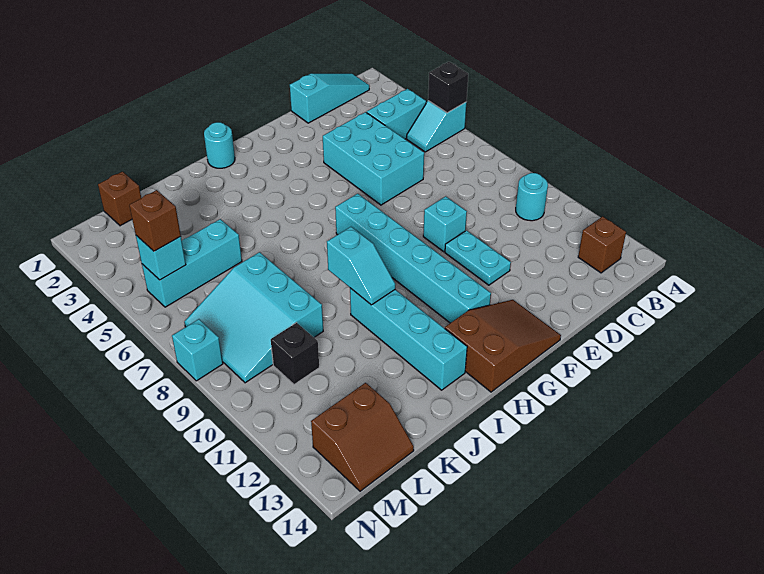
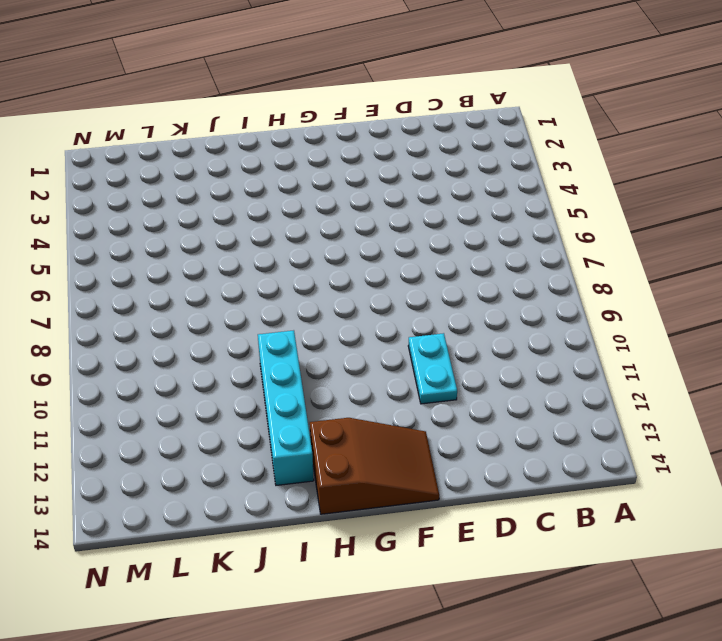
none -> cyan slope A5:B5 level 1 top A
none -> cyan slope B1:D1 level 1 top D
none -> cyan brick B4:C4 level 1

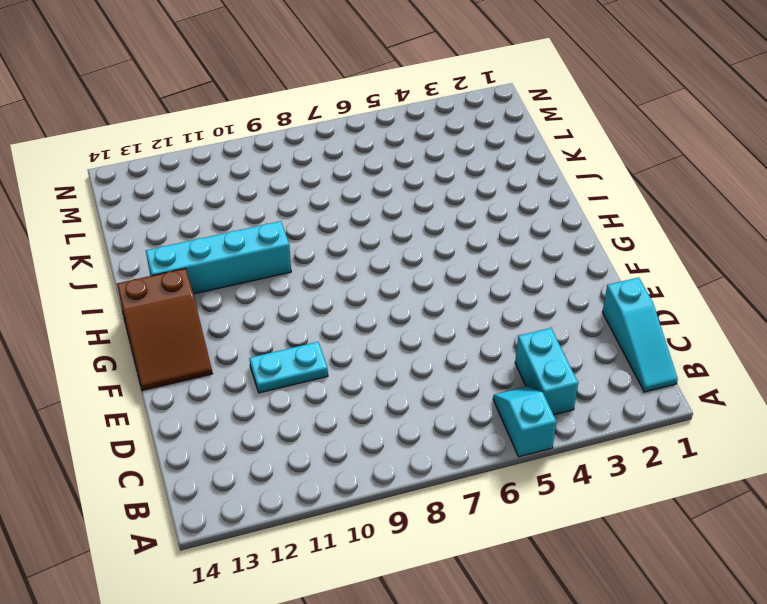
none -> cyan round brick B10 level 1
none -> brown brick B13 level 1
none -> cyan brick D4:E6 level 1

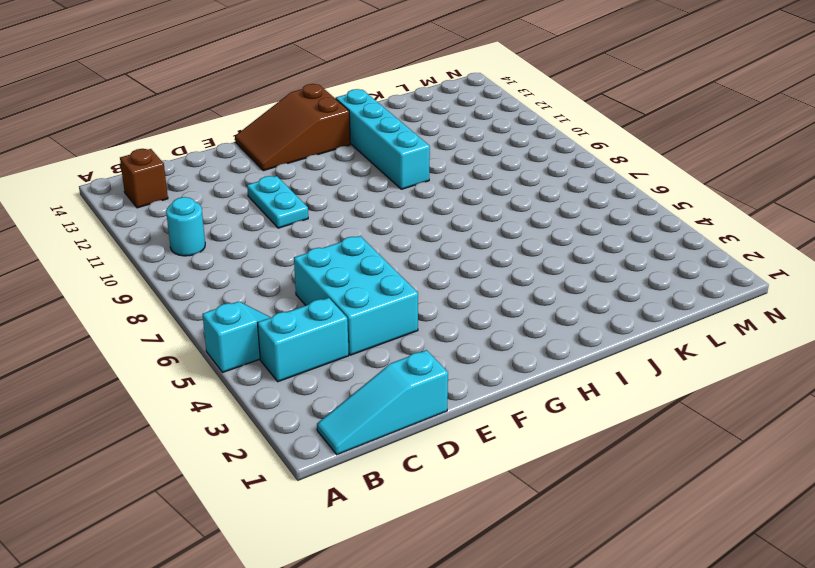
none -> cyan brick E9 level 1
none -> cyan brick G7:G12 level 1
none -> cyan round brick H1 level 1

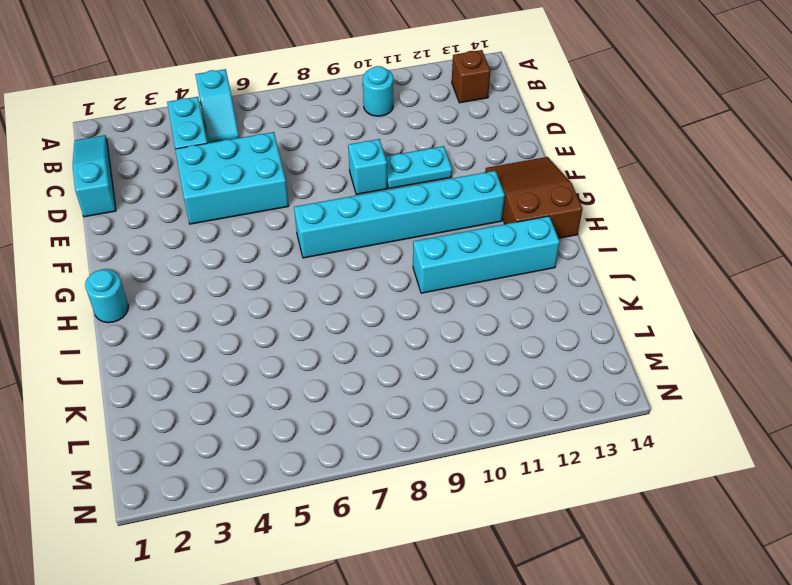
none -> cyan brick K5:M5 level 1
none -> cyan slope K7:M9 level 1 top K
none -> brown brick L1 level 1

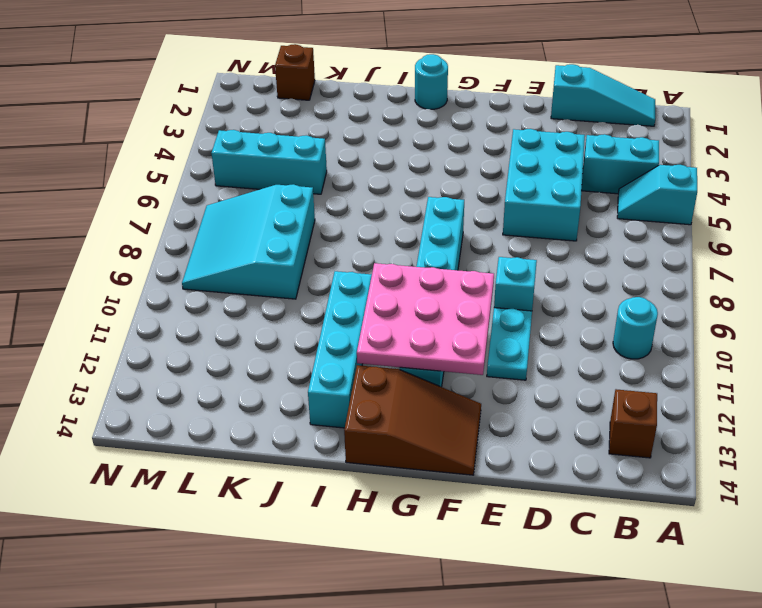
pink plate F10:H12 level 2 -> none
none -> black brick L10 level 1
none -> brown slope L13:M14 level 1 top 13
none -> cyan brick N8 level 1

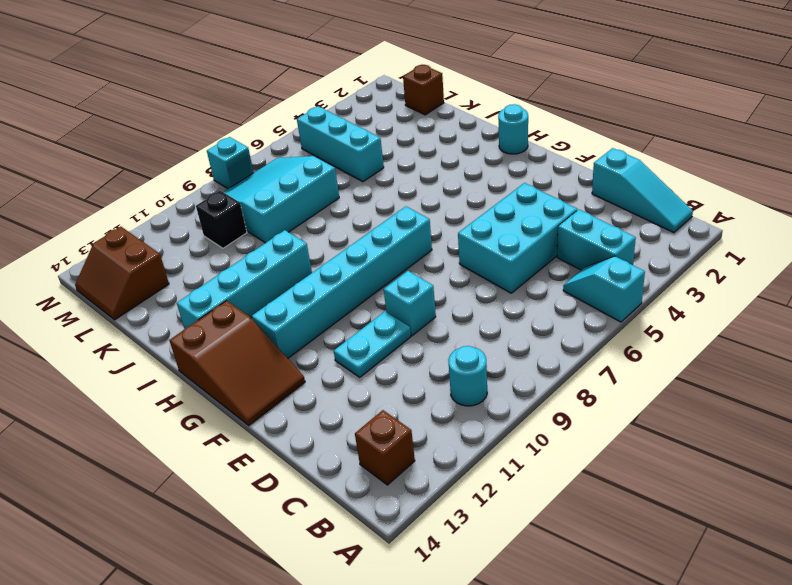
none -> black brick A5 level 2
none -> cyan slope I9:I10 level 2 top 9
none -> cyan brick M5 level 2

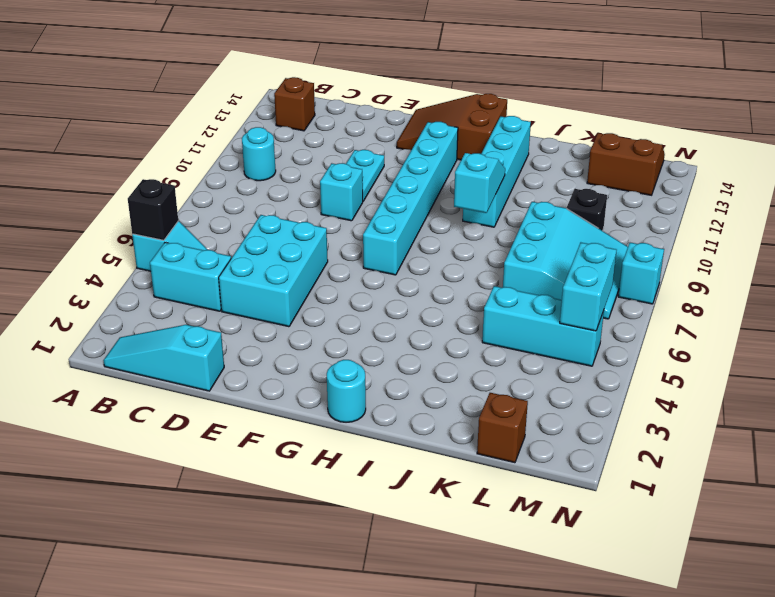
cyan brick M5:M6 level 2 -> cyan brick M5 level 2
none -> brown brick M5 level 3

